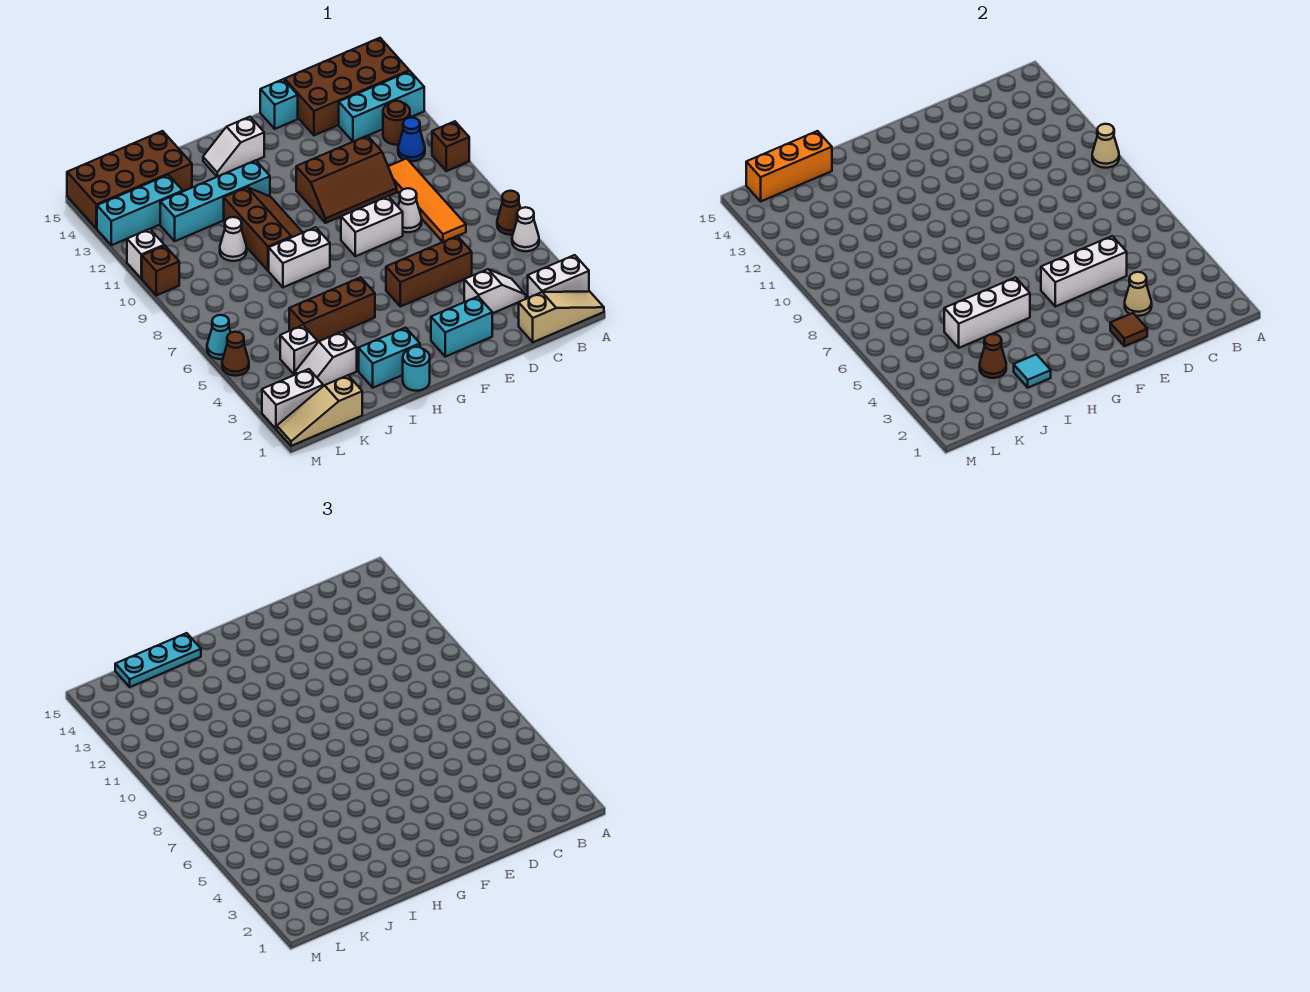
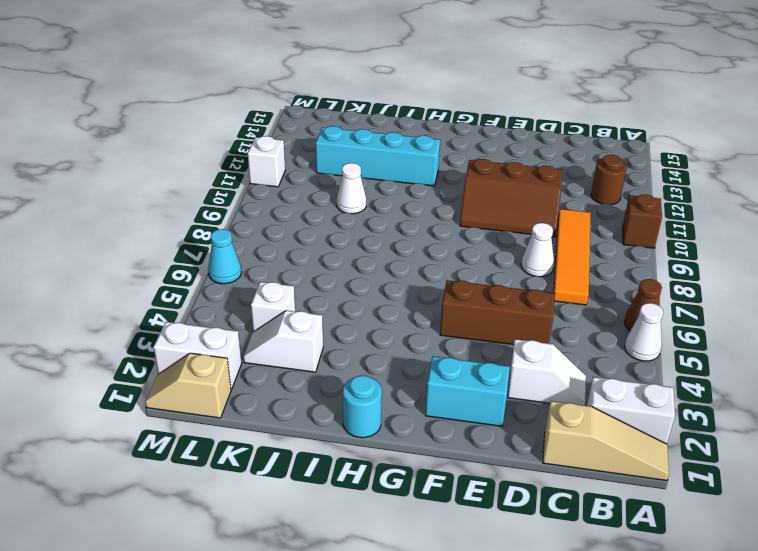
tan slope L1:M1 level 1 top L -> tan slope K1:M1 level 1 top K
none -> cyan brick A13:C13 level 1
none -> brown brick A14:D15 level 1
none -> blue cone B11 level 1
none -> white brick E8:F8 level 1

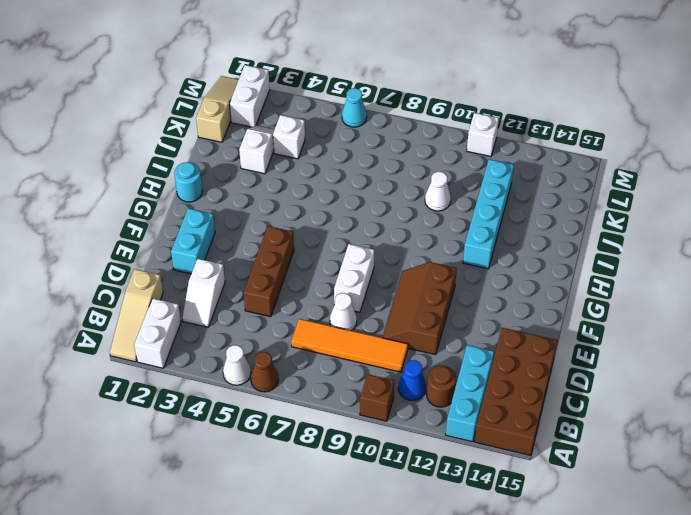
none -> cyan brick E15 level 1
none -> white slope G14:H14 level 1 top G
none -> cyan brick H2:I2 level 1
none -> brown brick H5:J5 level 1

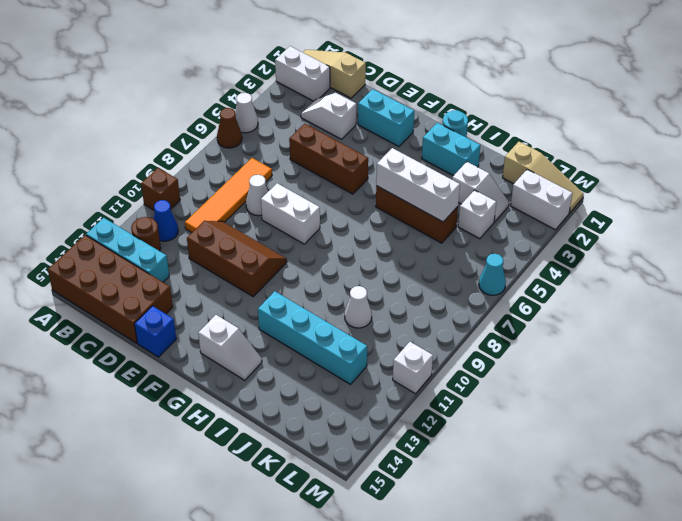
blue brick E15 level 1 -> cyan brick E15 level 1
none -> white brick H8:I8 level 1
none -> brown slope H9:I11 level 1 top I
none -> brown brick J14:M15 level 1
none -> cyan brick K13:M13 level 1

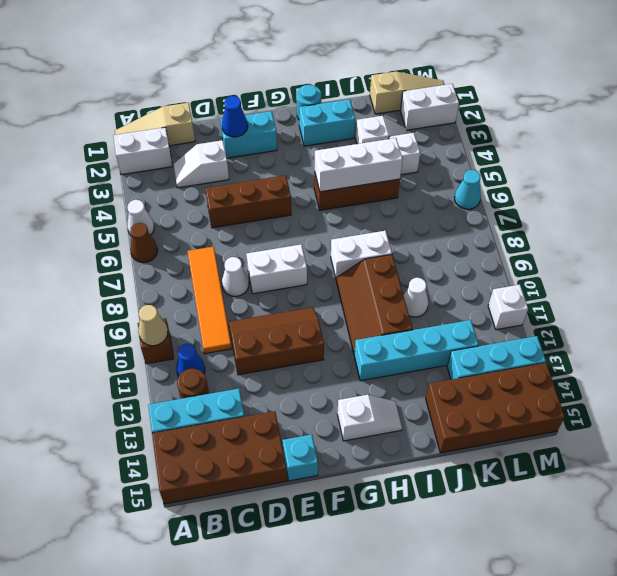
blue cone E2 level 2 -> brown tile E2 level 2
none -> brown cone M5 level 1
none -> brown brick M10 level 1
none -> tan cone D3 level 2
none -> white brick D5:F5 level 2

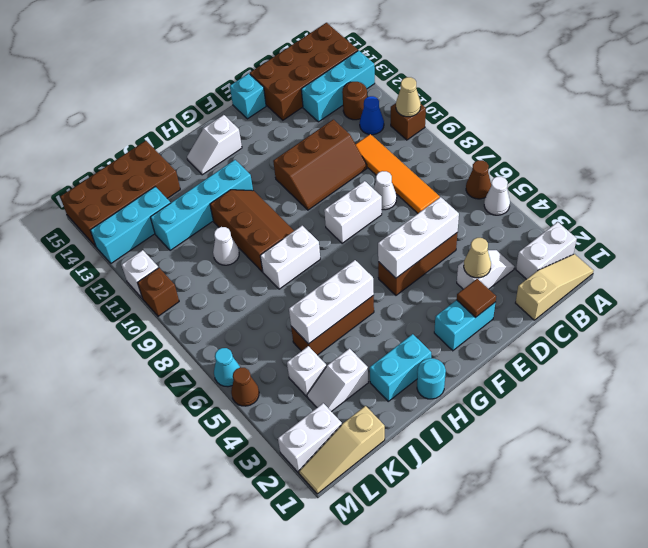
none -> cyan tile I2 level 2
none -> brown cone J3 level 2
none -> orange brick J15:L15 level 2
none -> cyan plate I15:K15 level 3

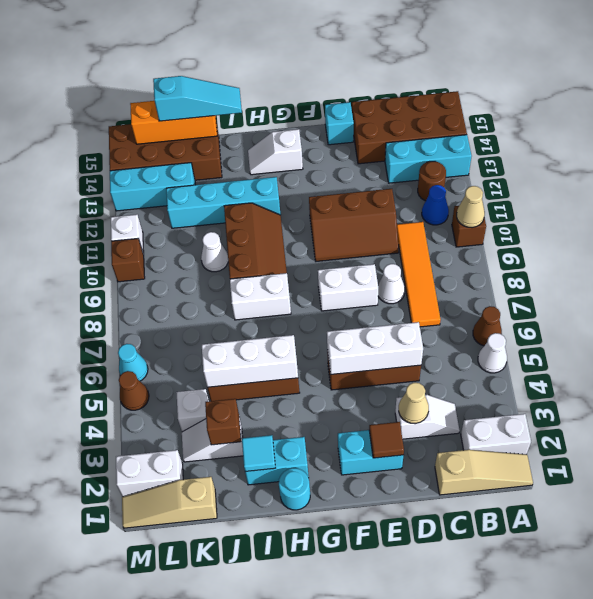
cyan slope I15:K15 level 3 top K -> cyan plate I15:K15 level 3
brown brick J3 level 2 -> brown cone J3 level 2

